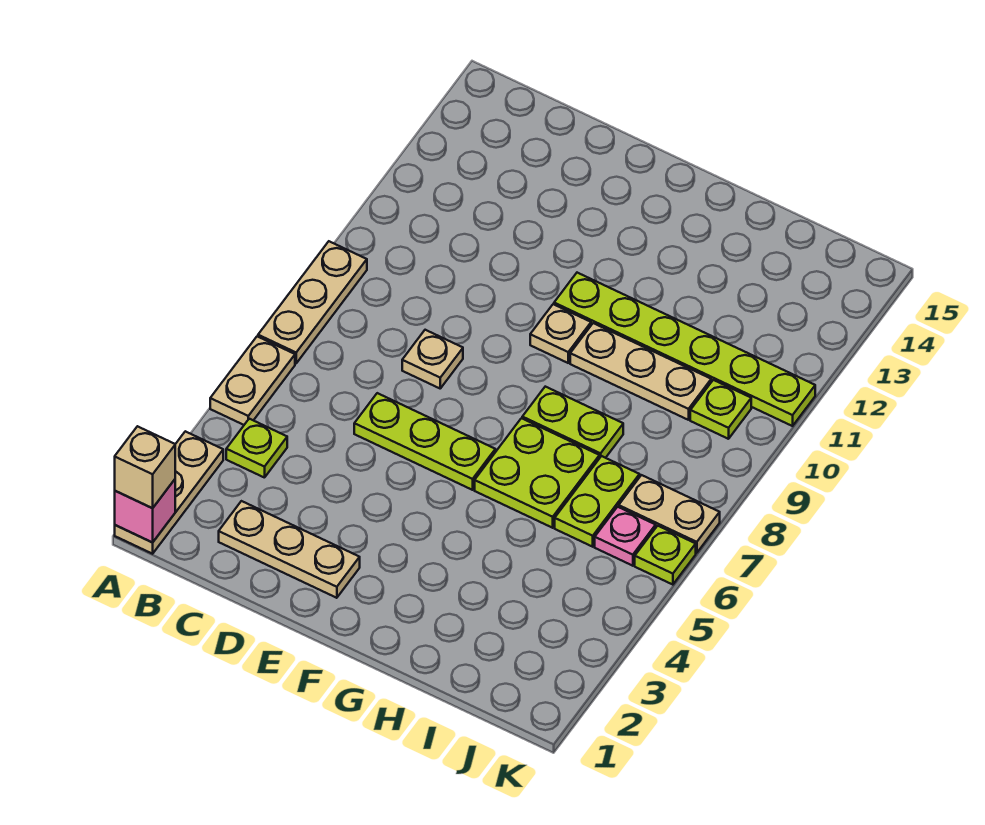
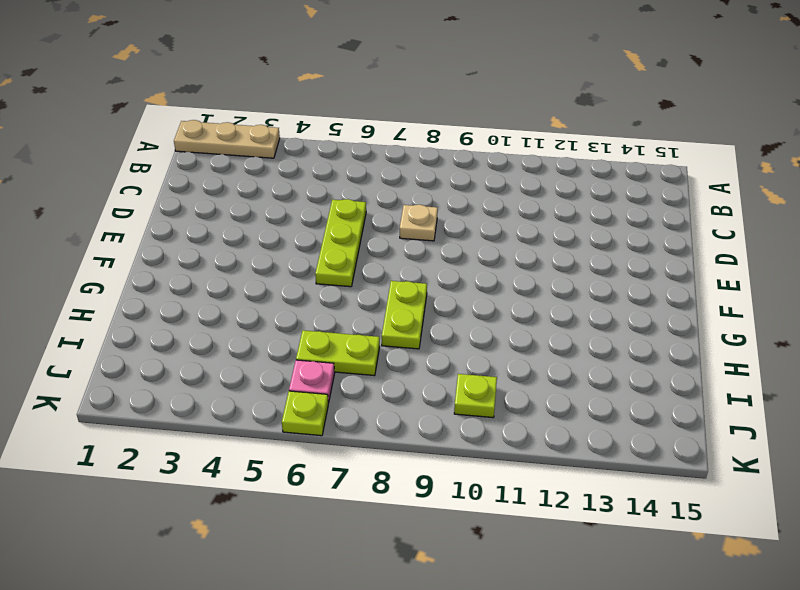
none -> tan plate A5:A6 level 1
none -> tan plate A7:A9 level 1
none -> lime plate B4 level 1

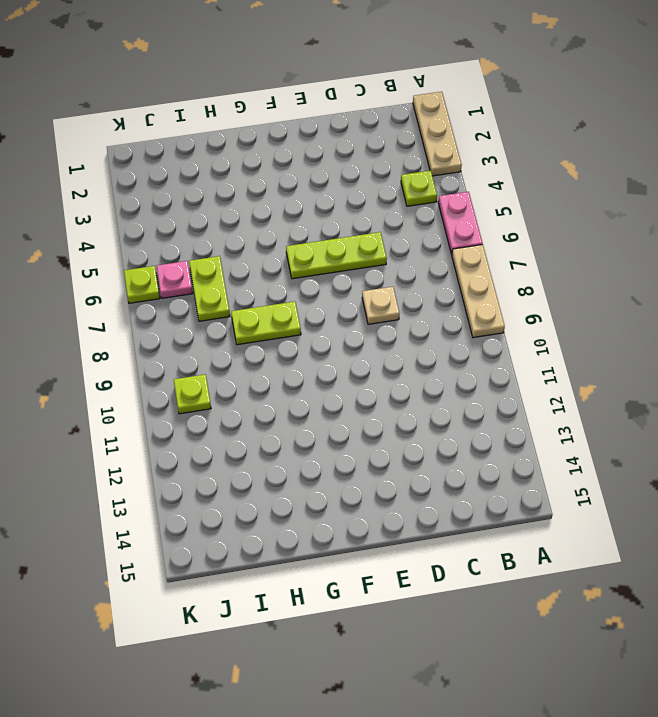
pink plate A5:A6 level 1 -> tan plate A5:A6 level 1
none -> tan plate C2:E2 level 1
none -> tan plate F10 level 1
none -> lime plate F11:K11 level 1

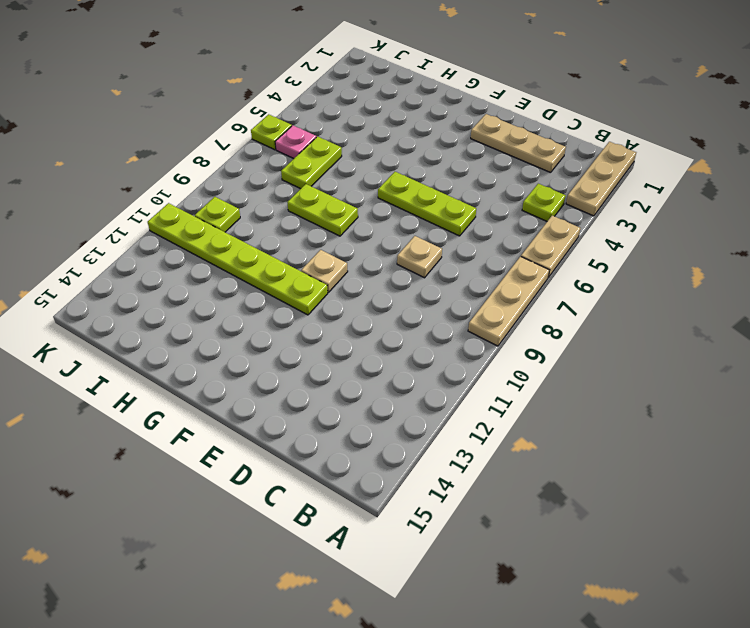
none -> lime plate G6:H7 level 1
none -> tan plate G10:I10 level 1
none -> tan plate J7:K7 level 1

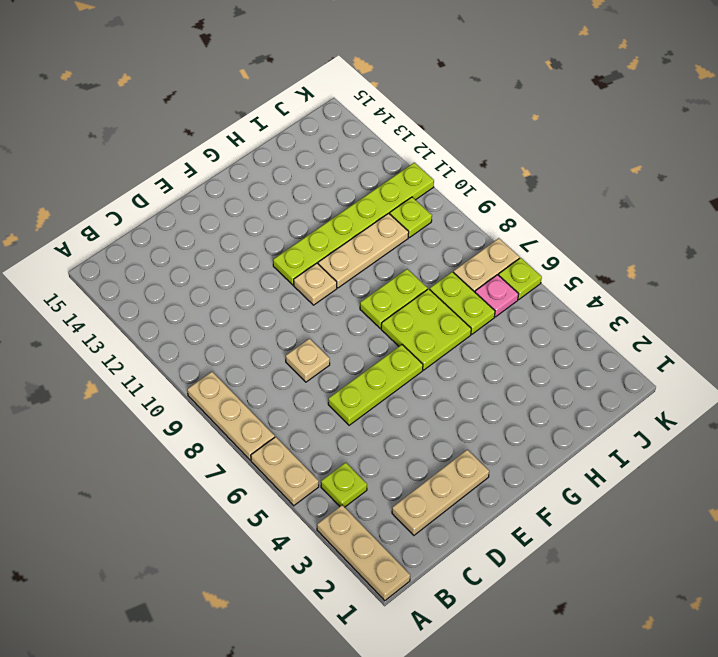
none -> pink brick A1 level 2
none -> tan brick A1 level 3

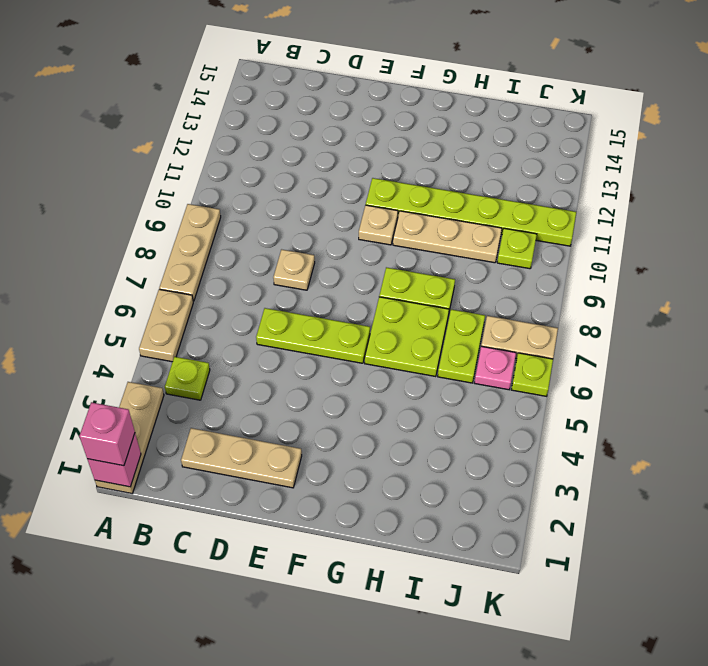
pink brick A1 level 3 -> tan brick A1 level 3

